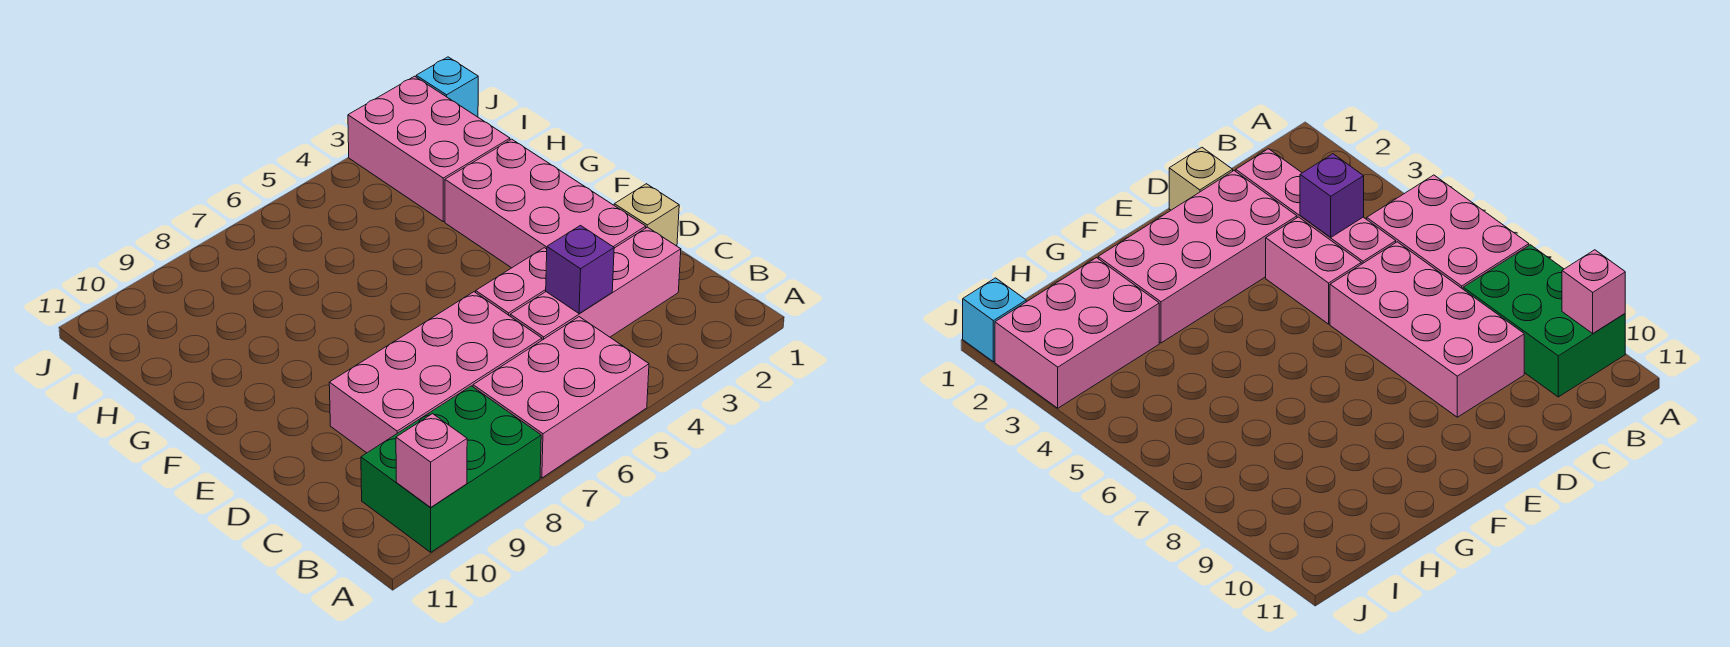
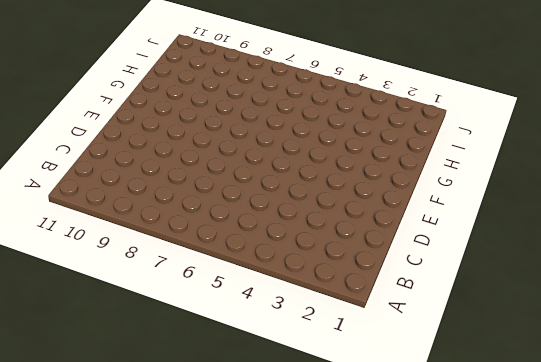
none -> pink brick A5:B7 level 1
none -> green brick A8:B10 level 1

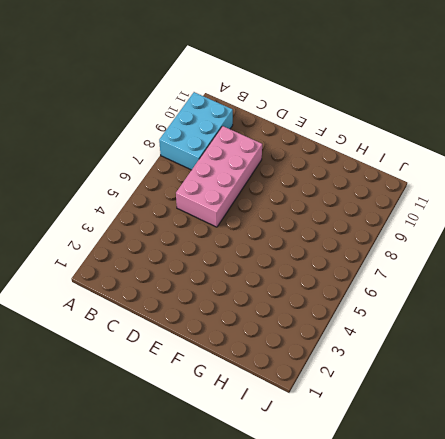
cyan brick A8:B10 level 1 -> green brick A8:B10 level 1
none -> pink brick A5:B7 level 1
none -> pink brick C2:C5 level 1

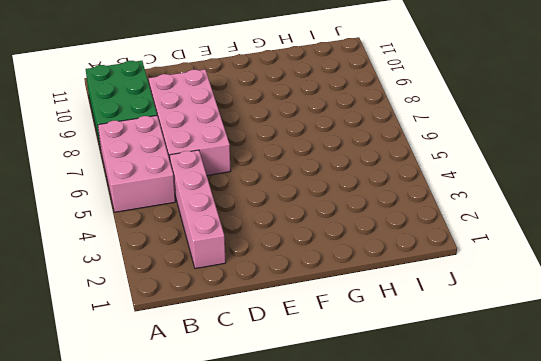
none -> tan brick D1 level 1
none -> pink brick D2:G3 level 1

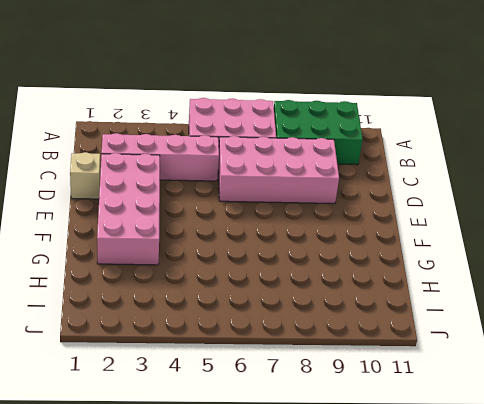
none -> pink brick D4:D5 level 1
none -> pink brick H2:J3 level 1

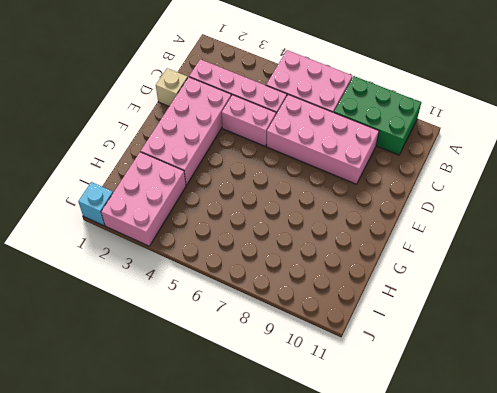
none -> pink brick A10 level 2
none -> purple brick C4 level 2

